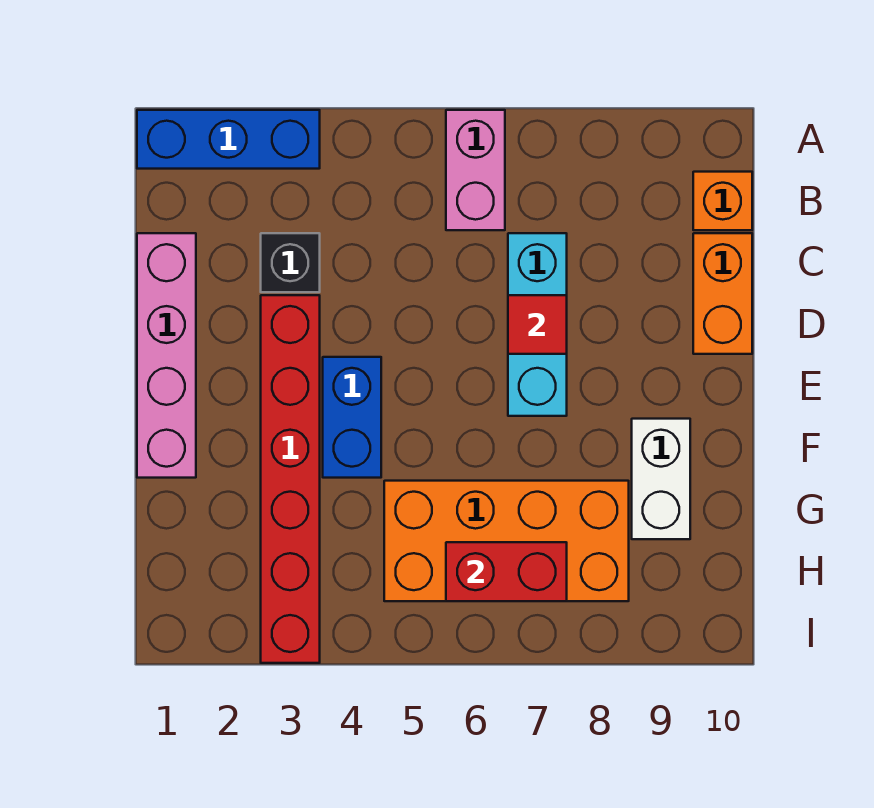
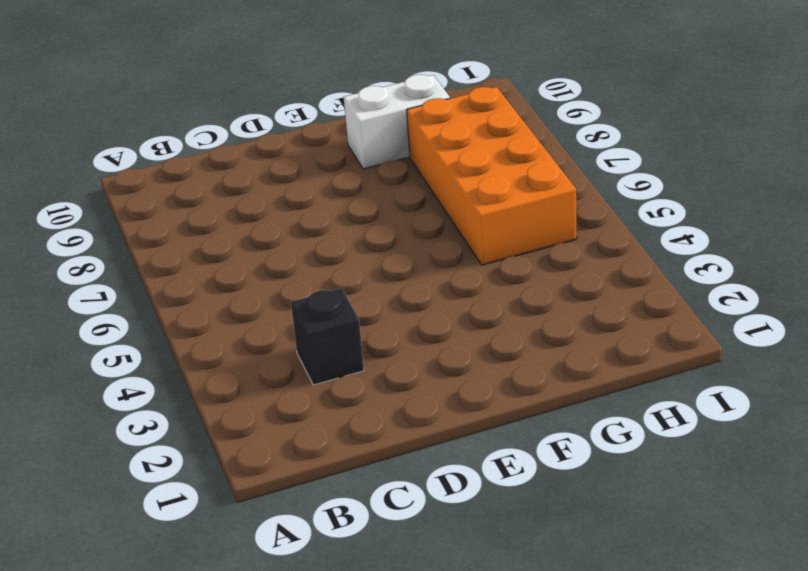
none -> blue brick A1:A3 level 1
none -> pink brick A6:B6 level 1
none -> orange brick B10 level 1

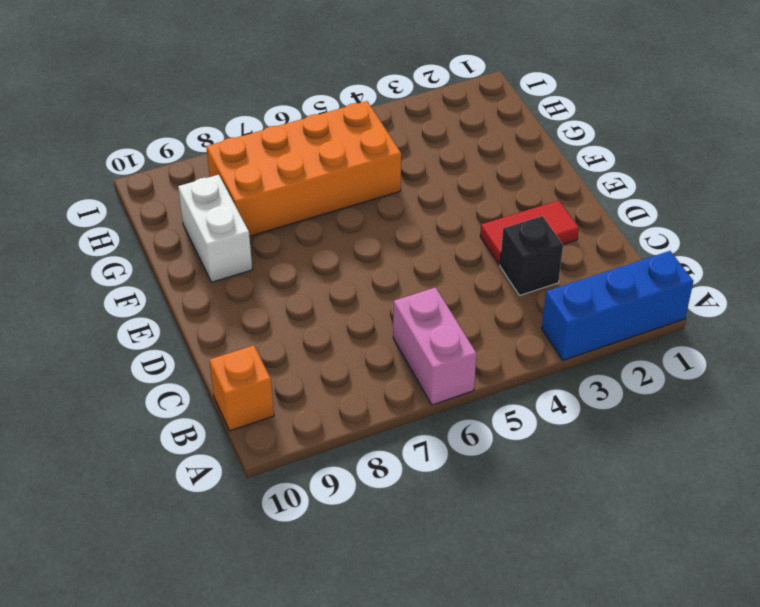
red tile D2:D3 level 1 -> red brick D3:I3 level 1
none -> pink brick C1:F1 level 1
none -> cyan brick C7:E7 level 1
none -> orange brick C10:D10 level 1

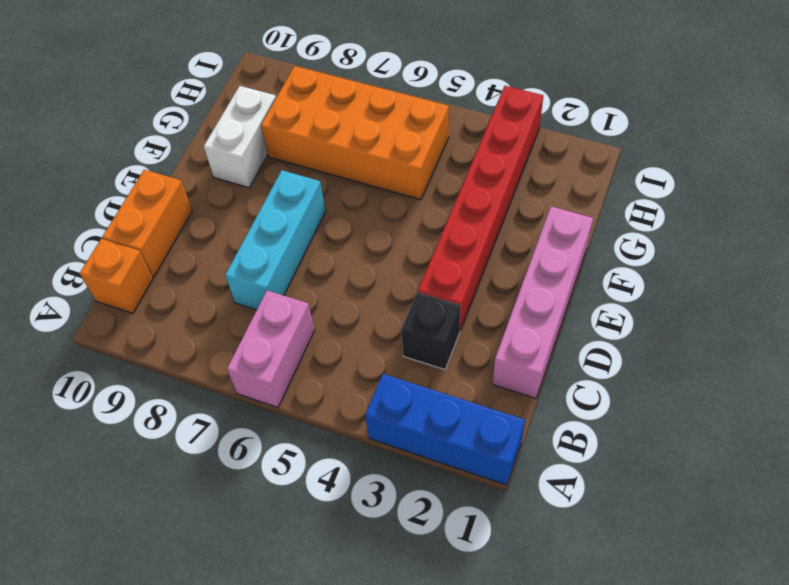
none -> blue brick E4:F4 level 1
none -> red tile D7 level 2
none -> red brick H6:H7 level 2

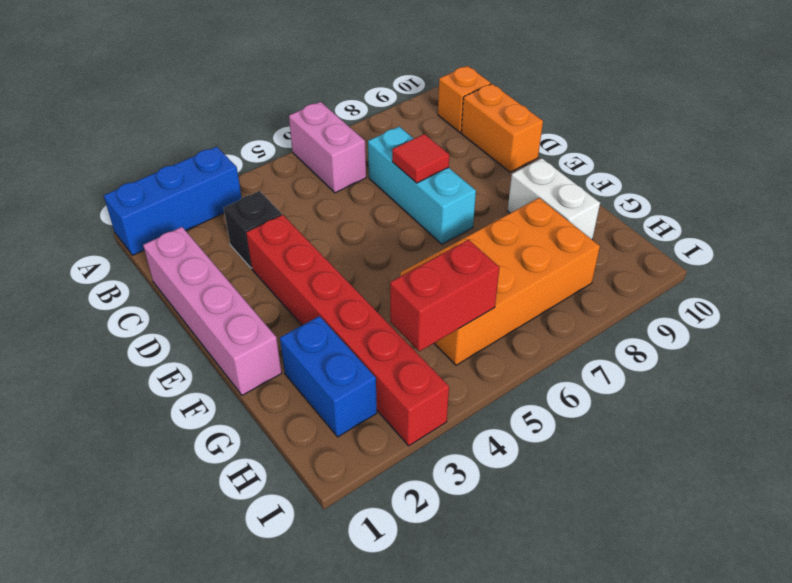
blue brick G2:H2 level 1 -> blue brick E4:F4 level 1
red brick H4:H5 level 2 -> red brick H6:H7 level 2

